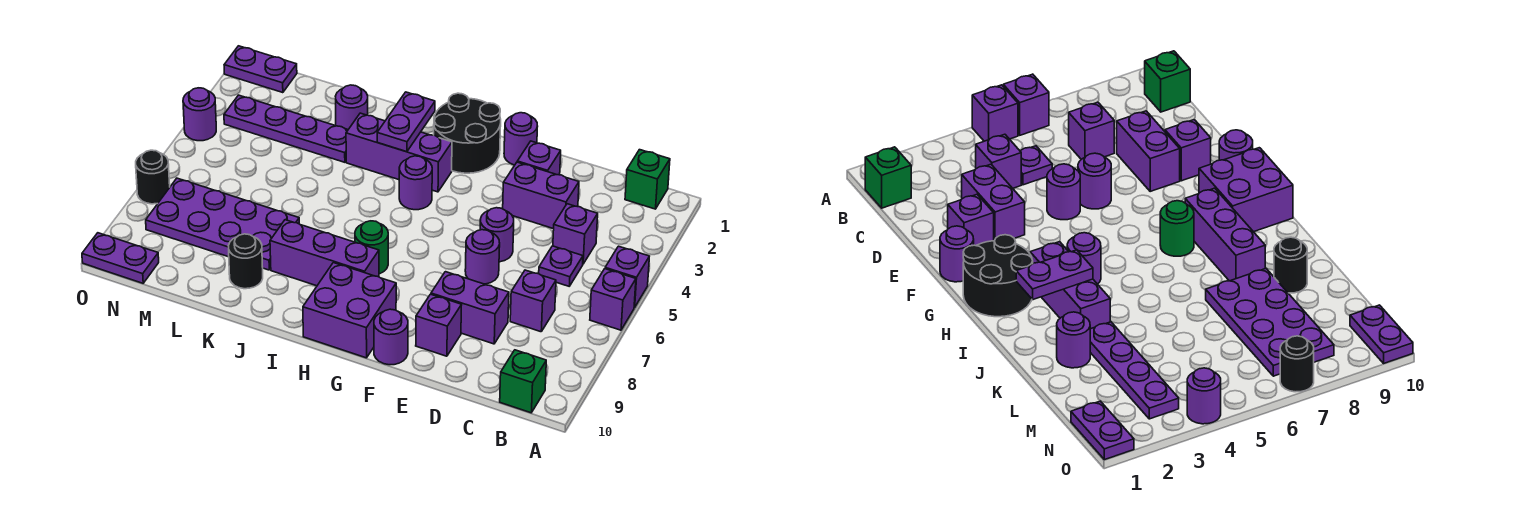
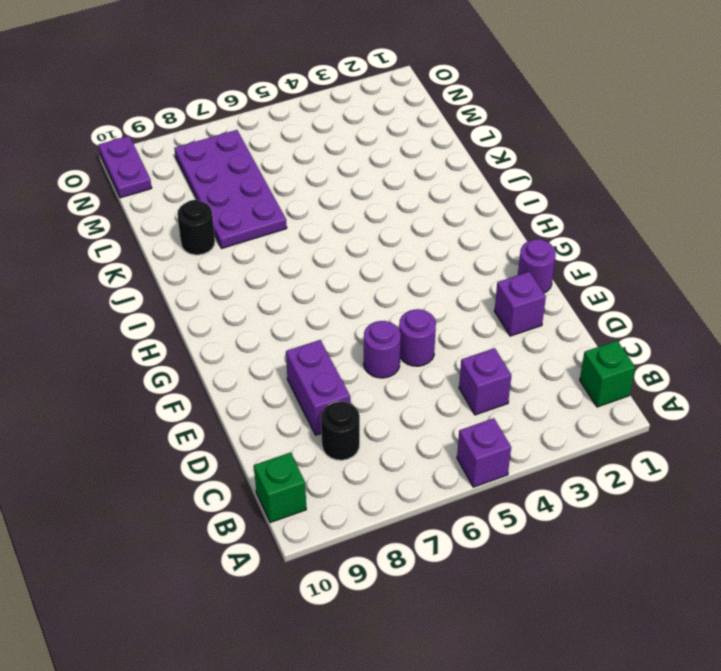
black round brick C8 level 1 -> black round brick O7 level 1
none -> purple brick A6 level 1
none -> purple plate C5 level 1
none -> purple brick C7 level 1
none -> purple brick D3:E3 level 1

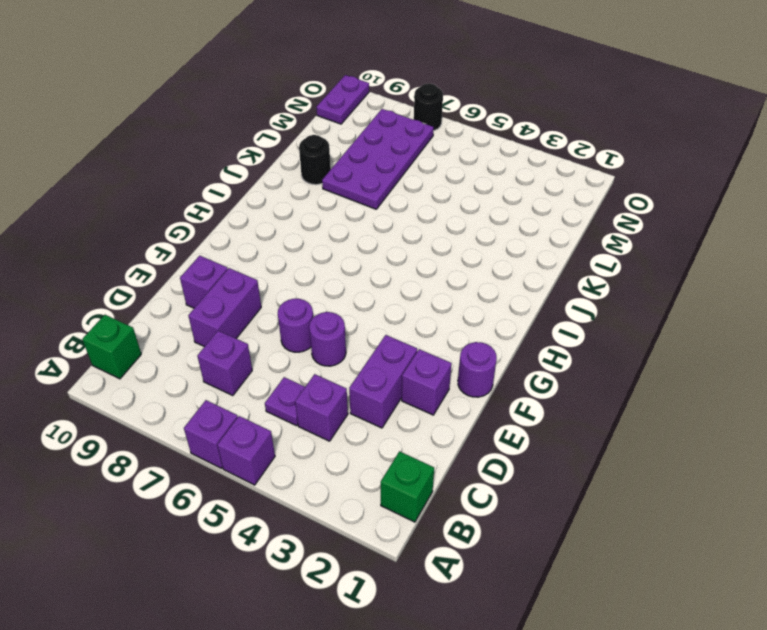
none -> purple round brick F10 level 1
none -> black round brick G1:H2 level 1
none -> purple brick G9:H10 level 1
none -> purple brick H3:J3 level 1

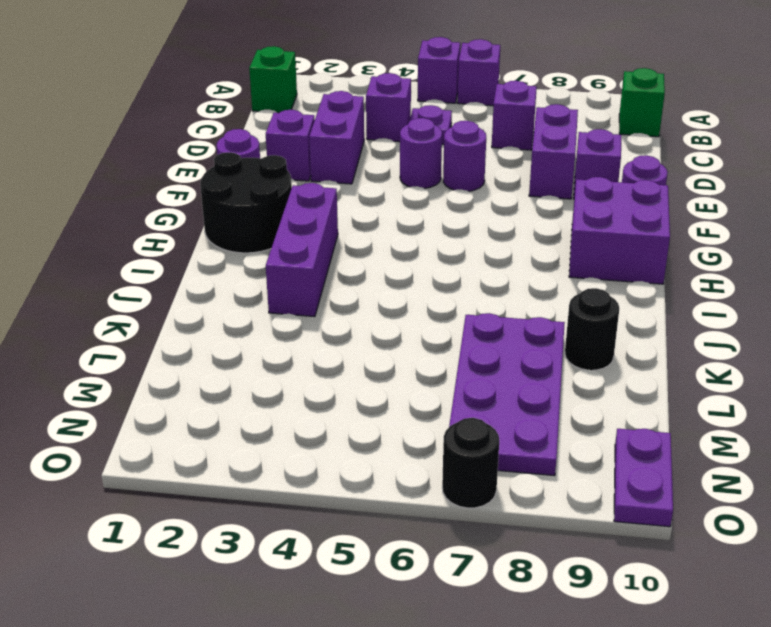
none -> purple round brick H4 level 1
none -> green round brick H7 level 1
none -> purple brick H8:J8 level 1
none -> purple round brick K2 level 1

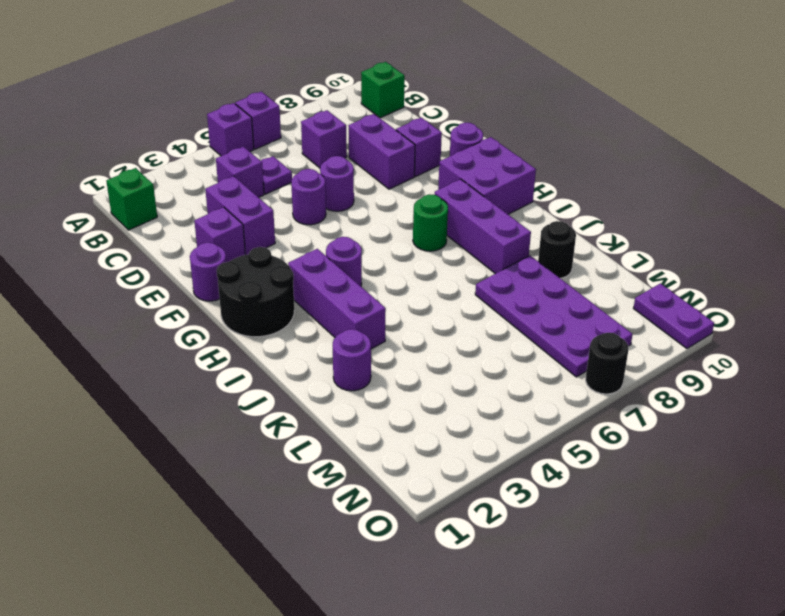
none -> purple plate K3:N3 level 1
none -> purple plate N1:O1 level 1
none -> purple round brick O4 level 1
none -> purple plate I2:I3 level 2

